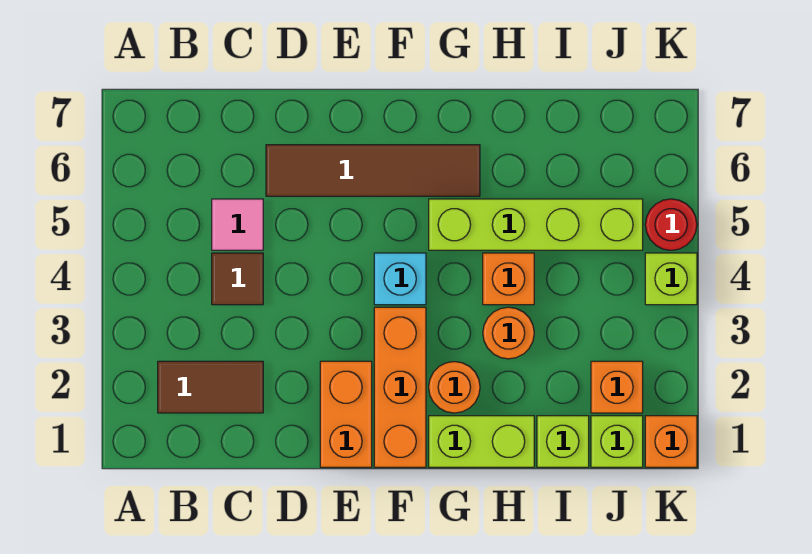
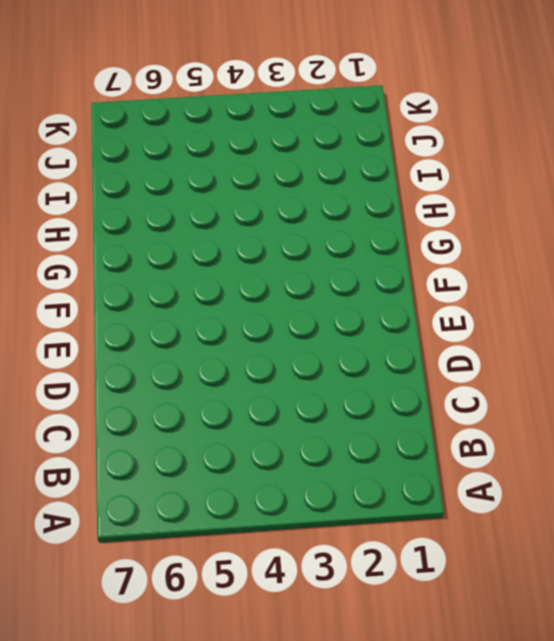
none -> brown tile B2:C2 level 1
none -> brown tile C4 level 1
none -> pink tile C5 level 1

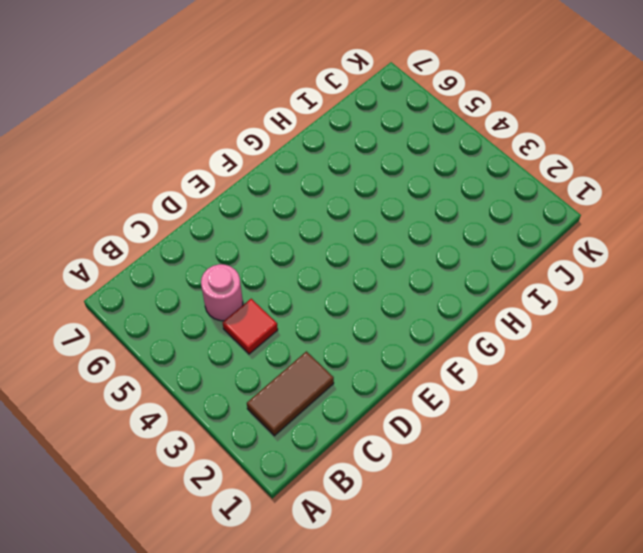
red tile C4 level 1 -> brown tile C4 level 1
pink round brick C5 level 1 -> pink tile C5 level 1
none -> brown tile D6:G6 level 1
none -> orange brick E1:E2 level 1
none -> orange brick F1:F3 level 1

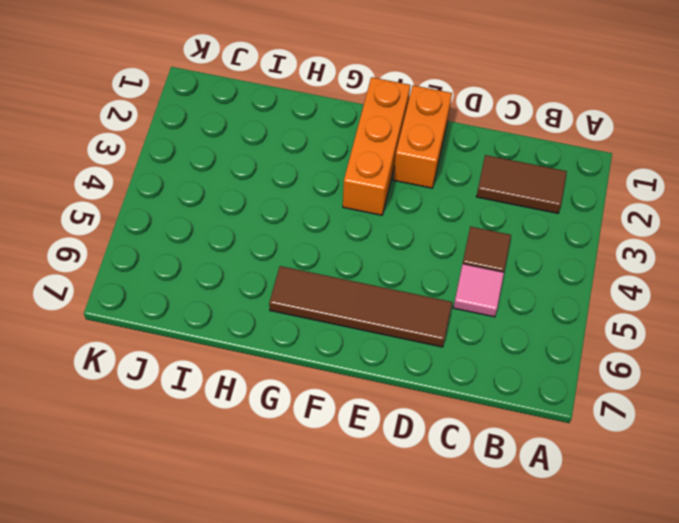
none -> cyan brick F4 level 1
none -> lime brick G1:H1 level 1
none -> orange round brick G2 level 1

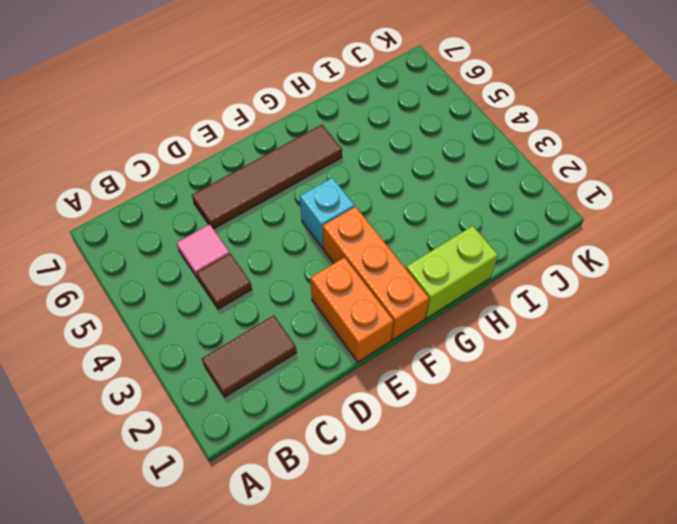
none -> orange round brick G2 level 1
none -> lime brick G5:J5 level 1
none -> orange round brick H3 level 1

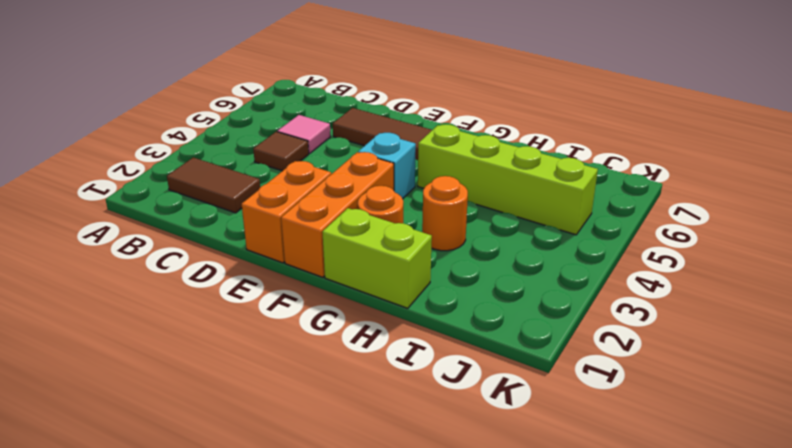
none -> orange brick H4 level 1
none -> lime brick I1 level 1
none -> lime brick J1 level 1

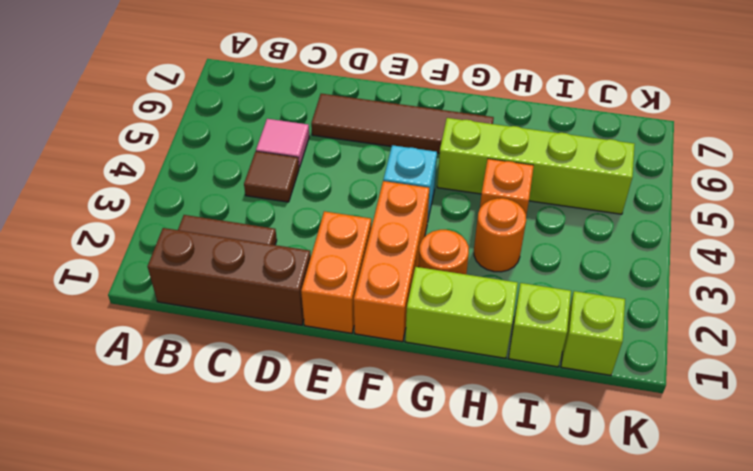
brown brick B1:D1 level 1 -> none
none -> orange brick J2 level 1
none -> orange brick K1 level 1
none -> lime brick K4 level 1

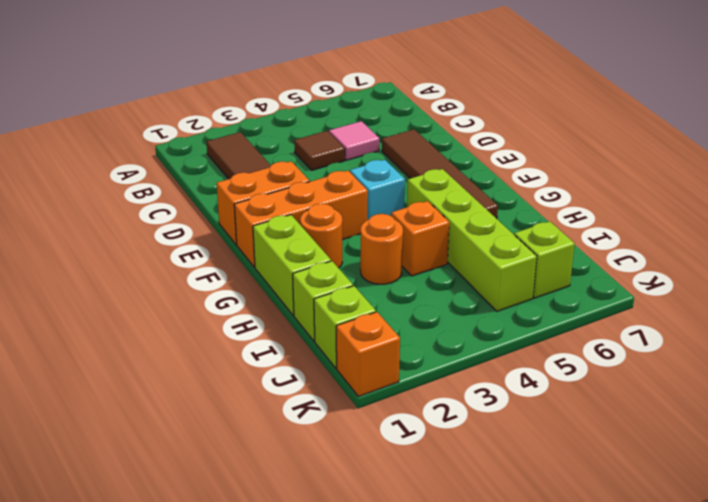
lime brick J6 level 1 -> lime brick K4 level 1
none -> orange brick J2 level 1
none -> red round brick K5 level 1

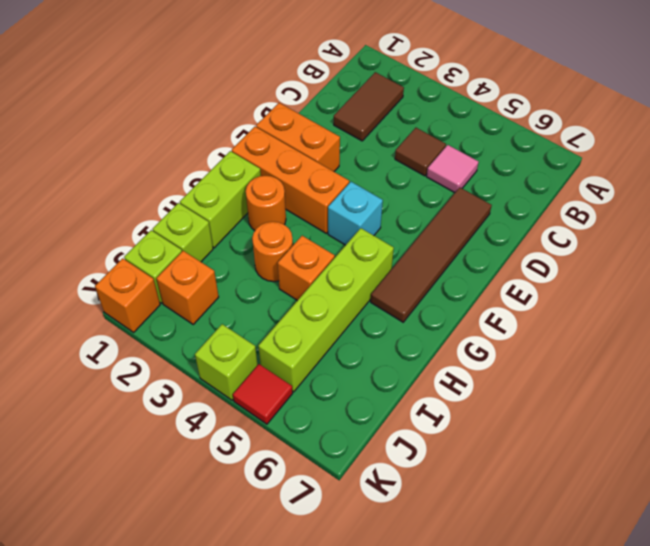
red tile K5 level 1 -> red round brick K5 level 1

